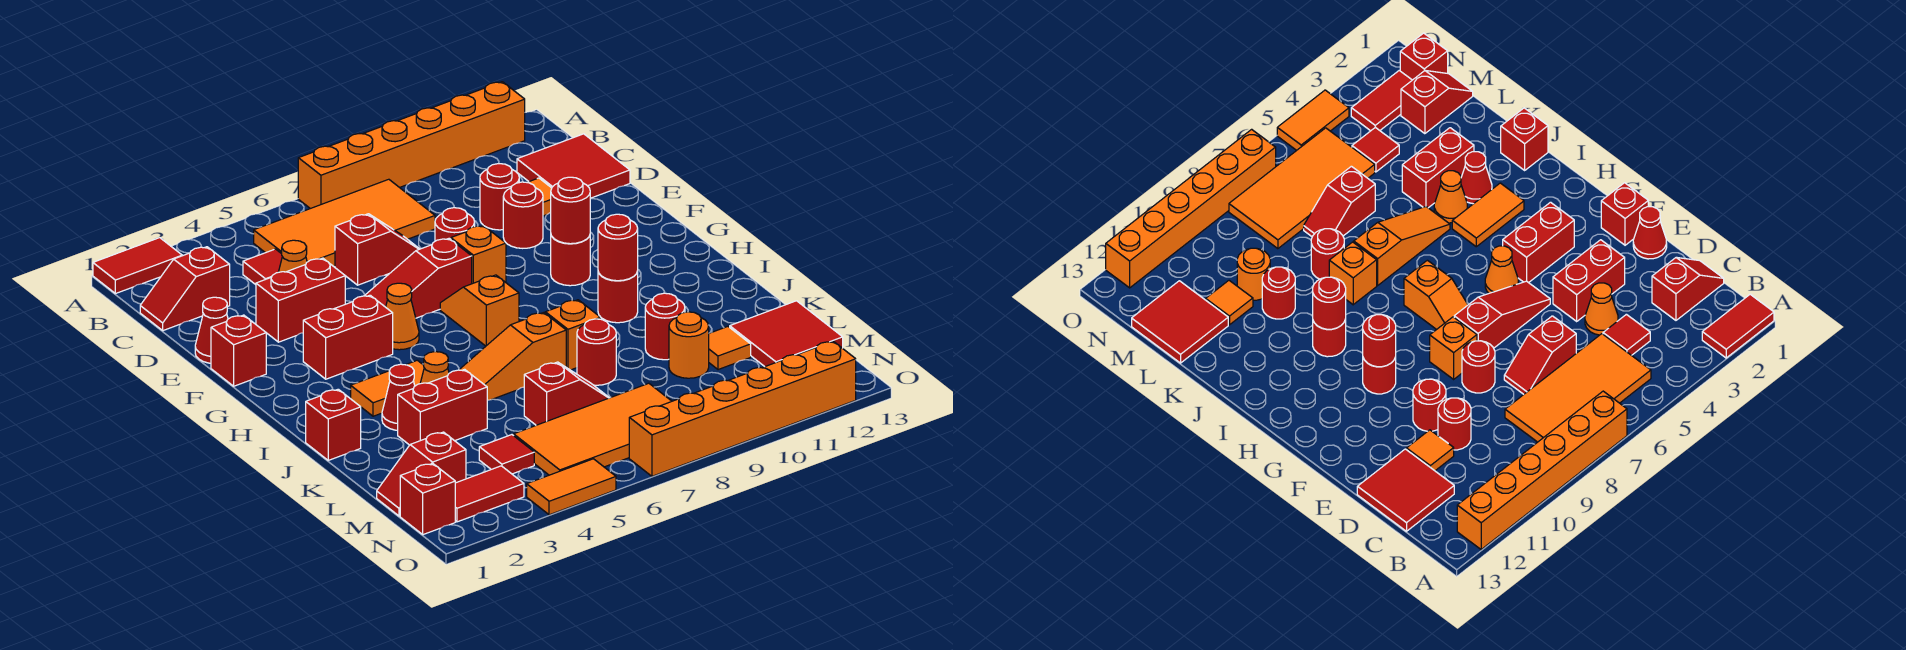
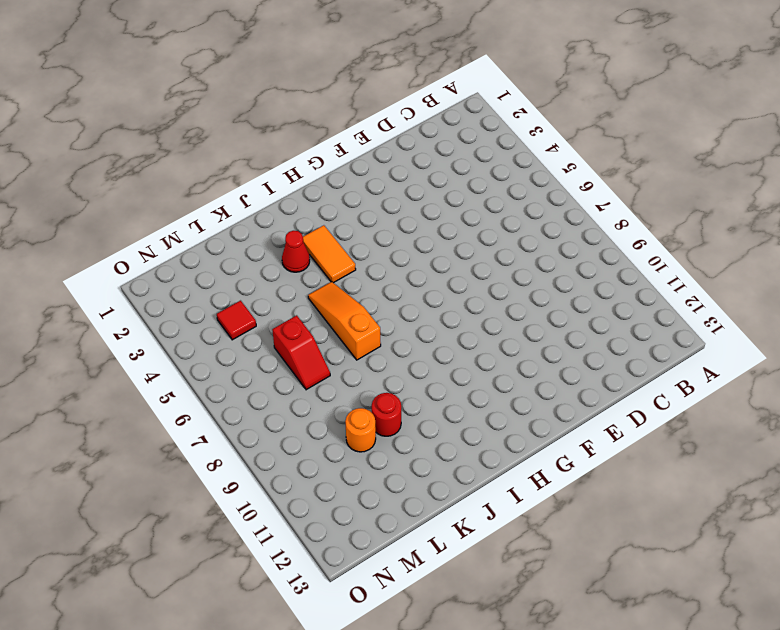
none -> red tile A1:A2 level 1
none -> orange brick A7:A12 level 1
none -> orange tile B5:C8 level 1
none -> red slope C1:C2 level 1 top 2

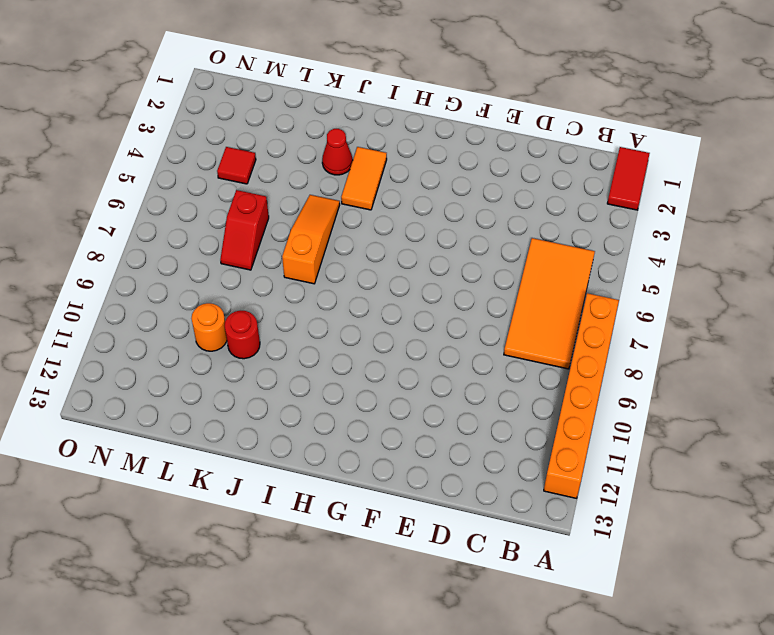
none -> red slope C1:C2 level 1 top 2
none -> red tile C4 level 1
none -> red tile C12:D13 level 1
none -> orange cone D4 level 1

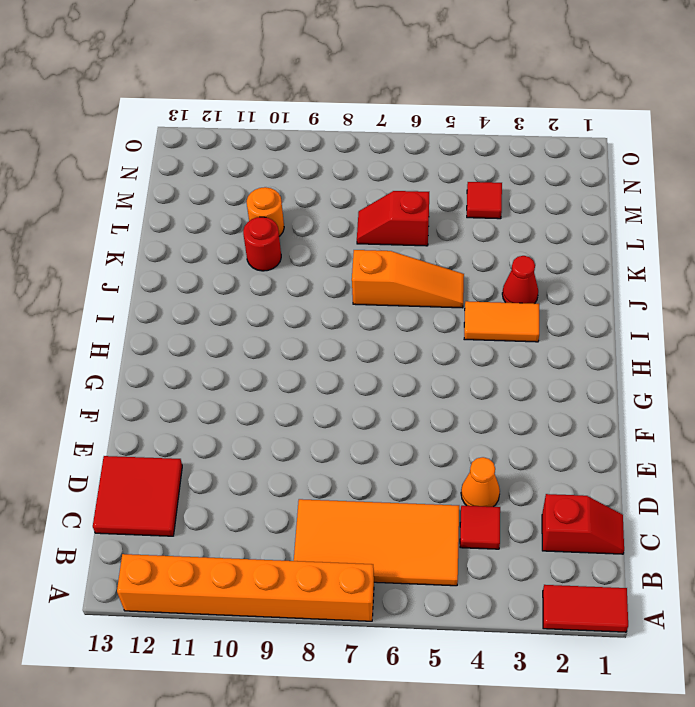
none -> red slope D6:D7 level 1 top 6
none -> red round brick D10 level 1
none -> orange tile D11 level 1
none -> red cone E1 level 1

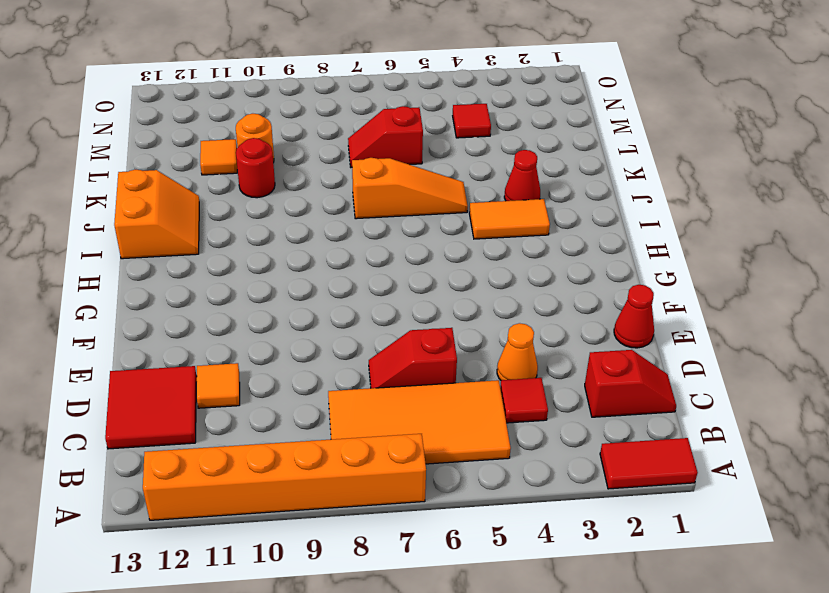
orange slope I12:J13 level 1 top 13 -> none
none -> red round brick D10 level 1
none -> red brick E3:E4 level 1
none -> red round brick E8 level 1
none -> red round brick E10 level 1

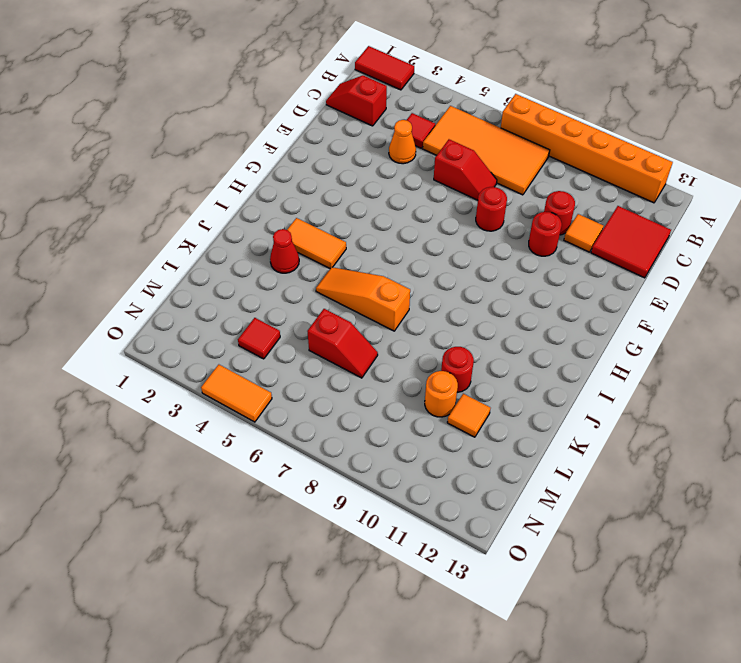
none -> red cone E1 level 1
none -> red brick E3:E4 level 1
none -> red brick F1 level 1
none -> red slope F5:F7 level 1 top 7

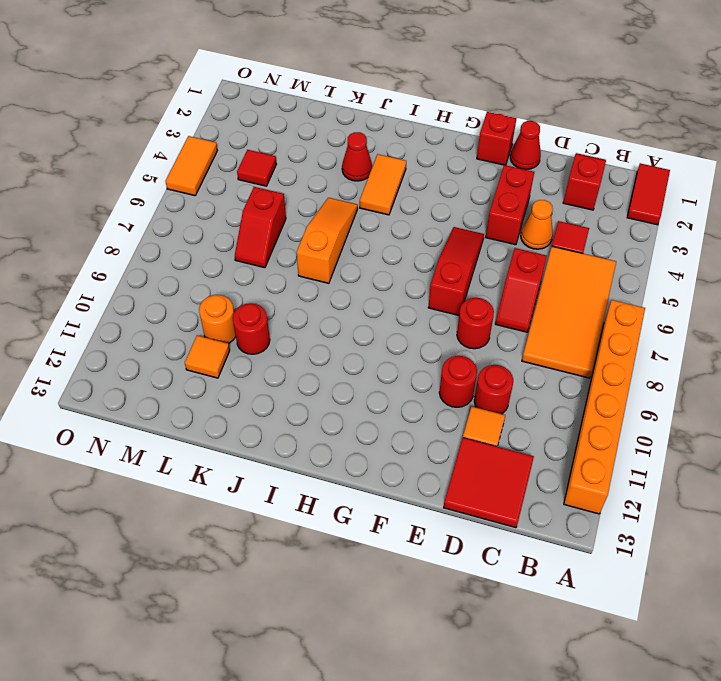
none -> orange brick F8 level 1
none -> red brick G3:G4 level 1
none -> orange cone G5 level 1
none -> orange slope G7:H7 level 1 top H

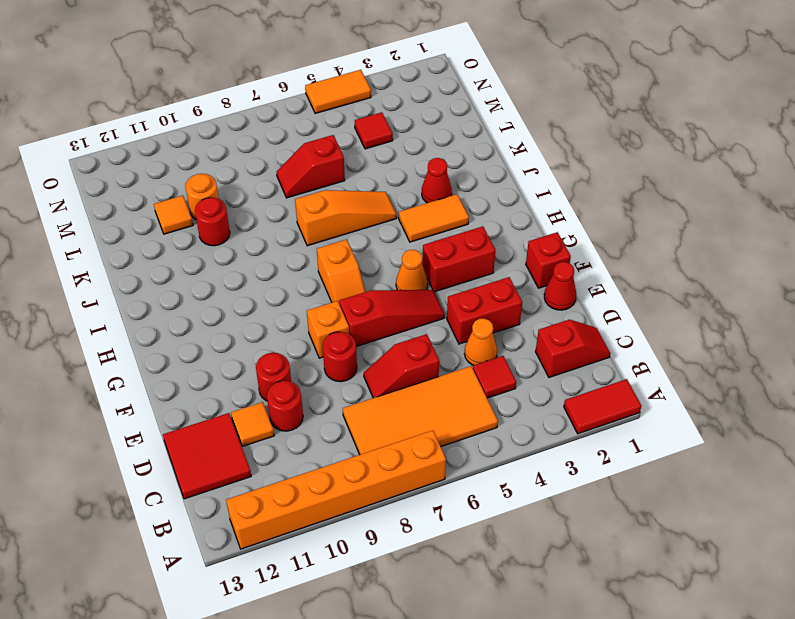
none -> red round brick G10 level 1
none -> red round brick I10 level 1
none -> red brick J1 level 1
none -> orange cone J4 level 1

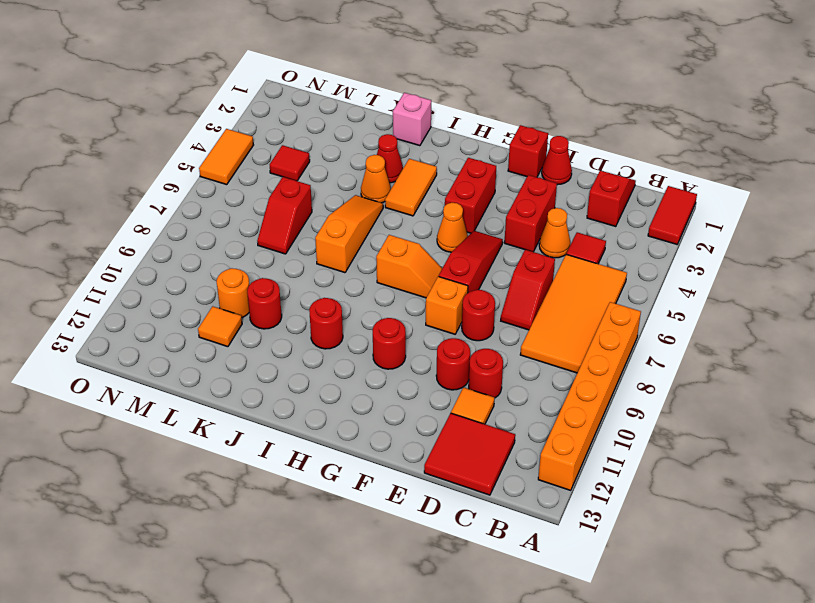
pink brick J1 level 1 -> red brick J1 level 1
none -> orange brick J8 level 1
none -> red brick K3:K4 level 1
none -> red round brick K8 level 1
none -> red tile L12:M13 level 1

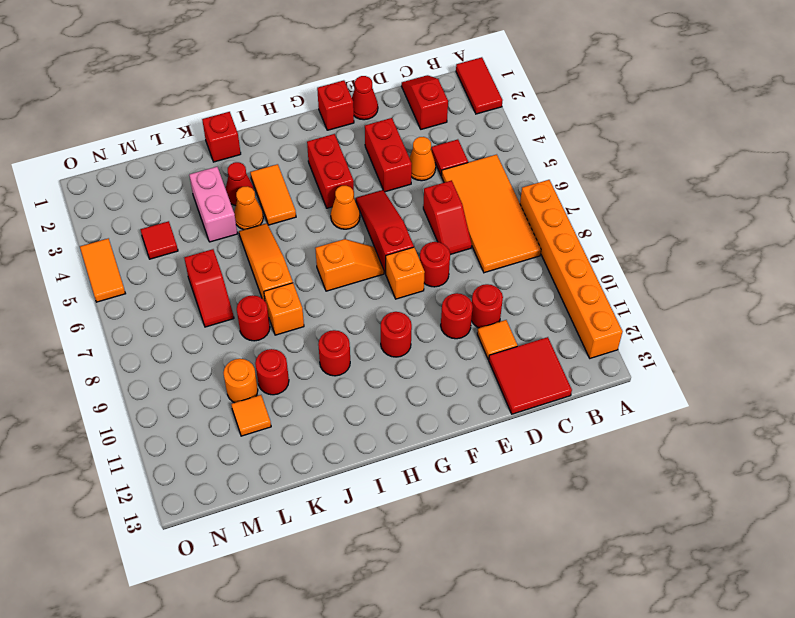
pink brick K3:K4 level 1 -> red brick K3:K4 level 1
none -> red tile L12:M13 level 1
none -> red slope M1:M2 level 1 top 2
none -> orange tile M5:N8 level 1
none -> red brick N1 level 1

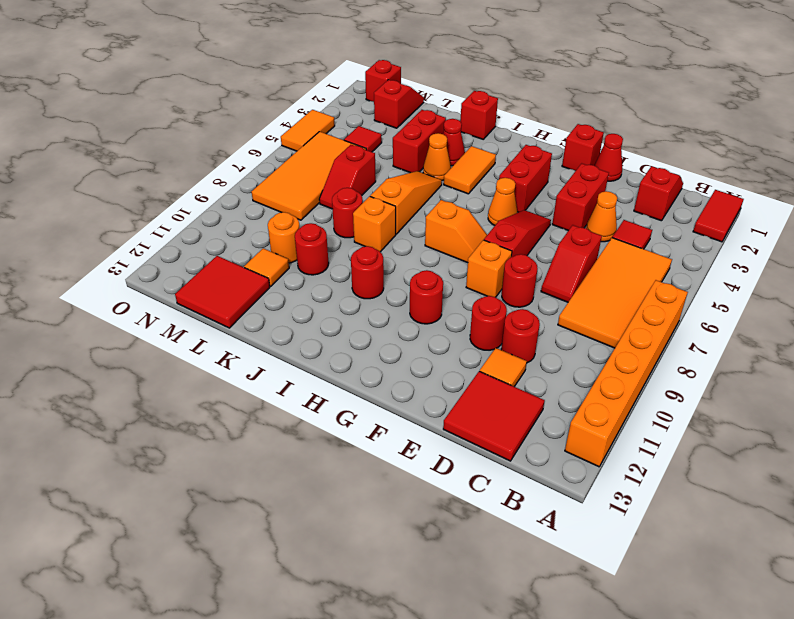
none -> red tile N2:N3 level 1
none -> orange brick O7:O12 level 1
none -> red round brick G10 level 2
none -> red round brick I10 level 2

